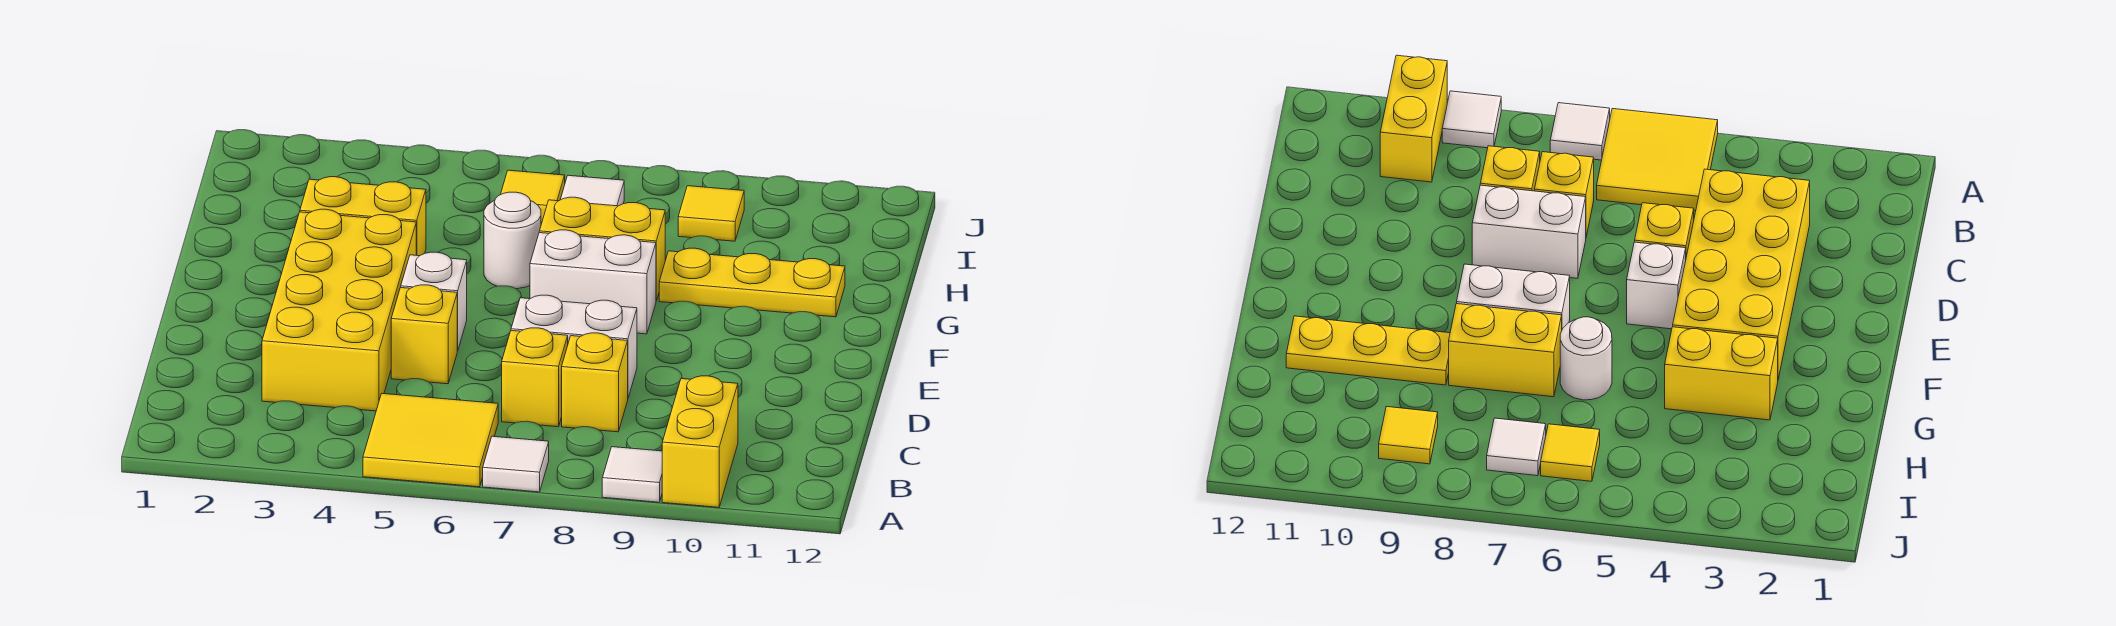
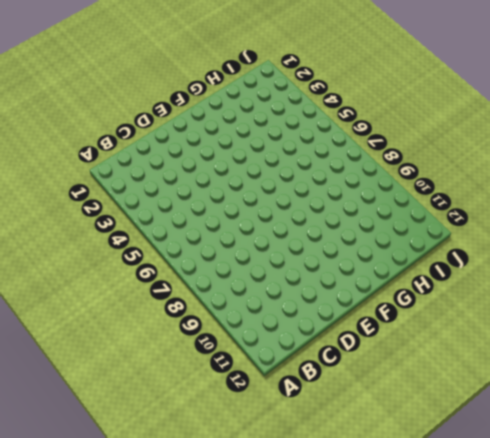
none -> yellow tile A5:B6 level 1
none -> white tile A7 level 1
none -> white tile A9 level 1

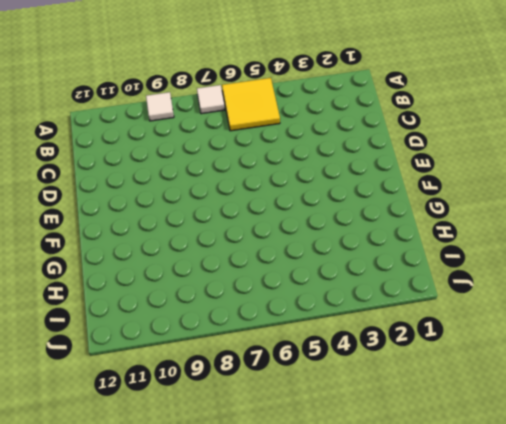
none -> yellow brick A10:B10 level 1
none -> yellow brick C3:F4 level 1
none -> yellow brick C7 level 1

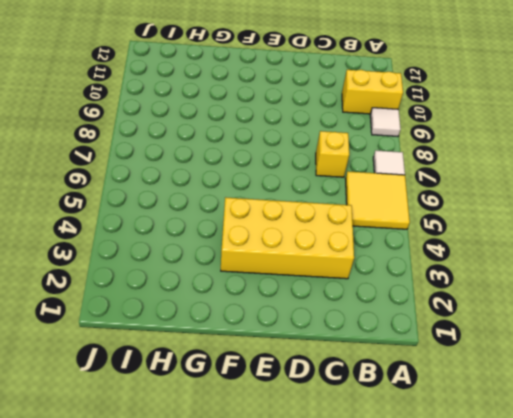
none -> yellow brick C8 level 1
none -> yellow brick D5 level 1
none -> white brick D7:D8 level 1

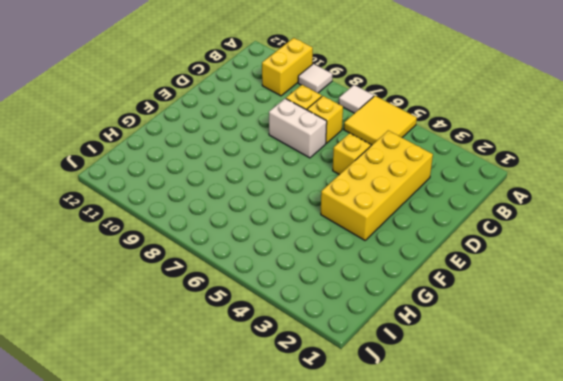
none -> white brick E5 level 1
none -> white brick F7:F8 level 1
none -> yellow brick G3:G4 level 1

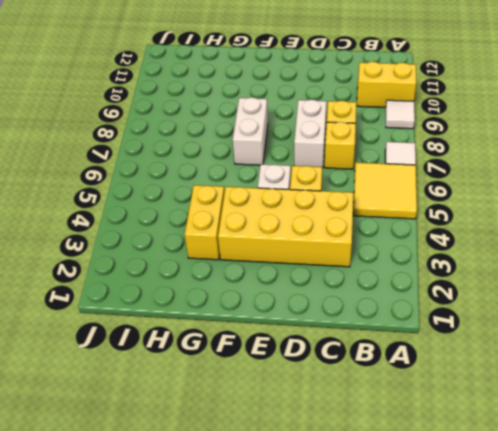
none -> white round brick G6 level 1
none -> yellow brick G7:G8 level 1
none -> yellow plate G9:G11 level 1

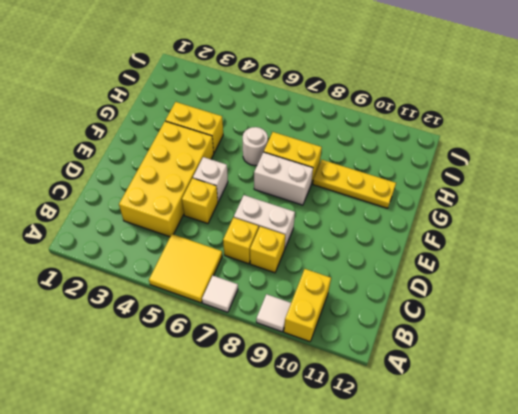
none -> yellow tile I6 level 1
none -> white tile I7 level 1
none -> yellow tile I9 level 1

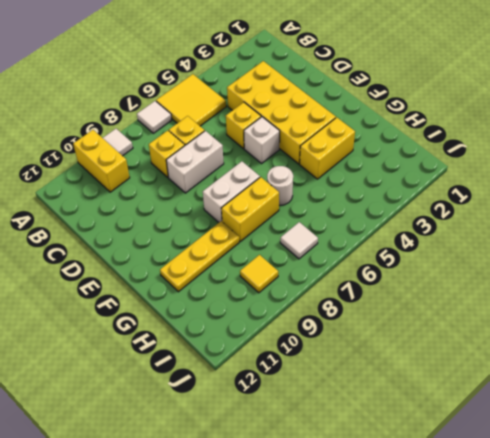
none -> yellow tile I6 level 1

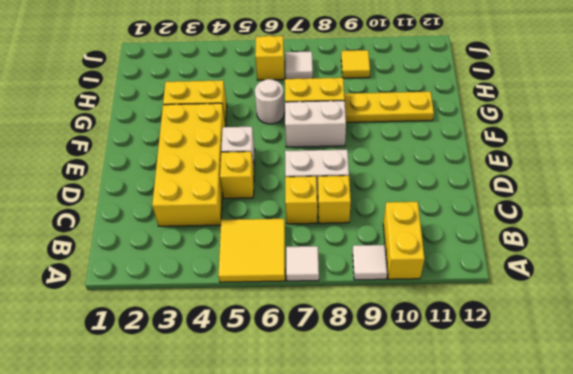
yellow brick I6 level 1 -> yellow tile I6 level 1

